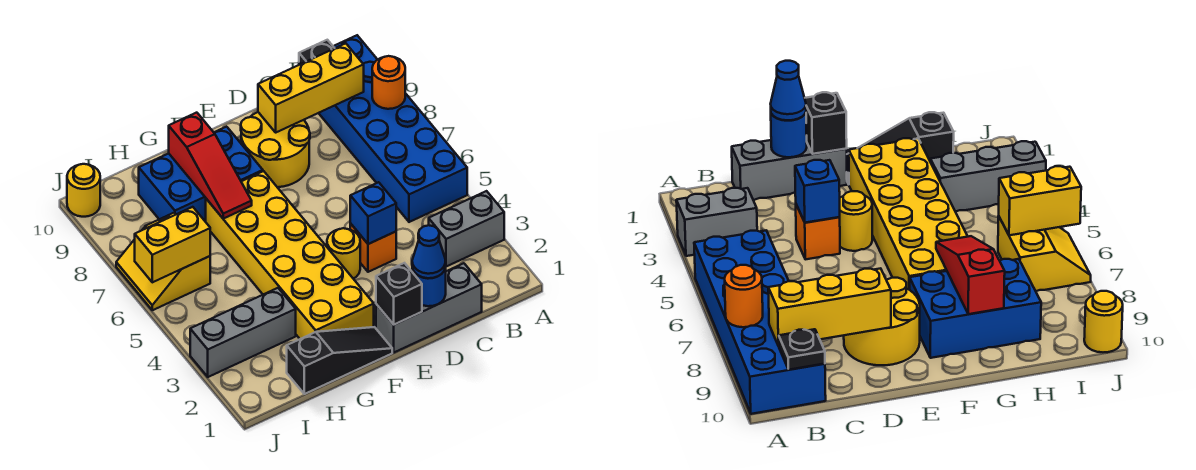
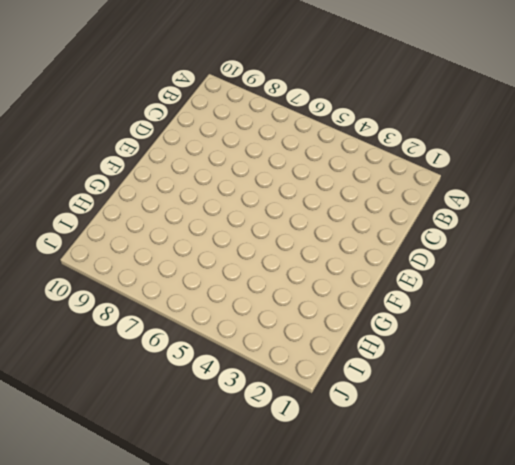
none -> grey brick A3:B3 level 1
none -> blue brick A5:B10 level 1
none -> grey brick C1:E1 level 1

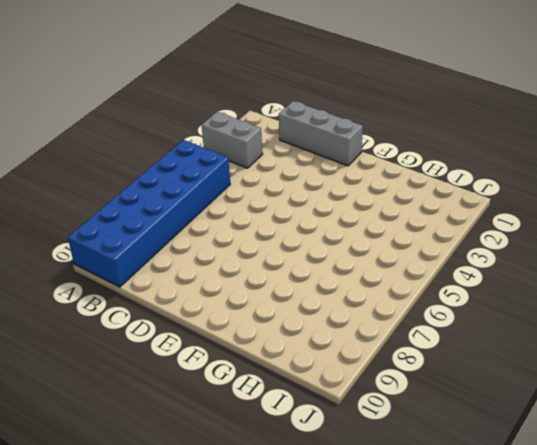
none -> orange brick D4 level 1
none -> yellow round brick D8:E9 level 1
none -> yellow round brick E4 level 1

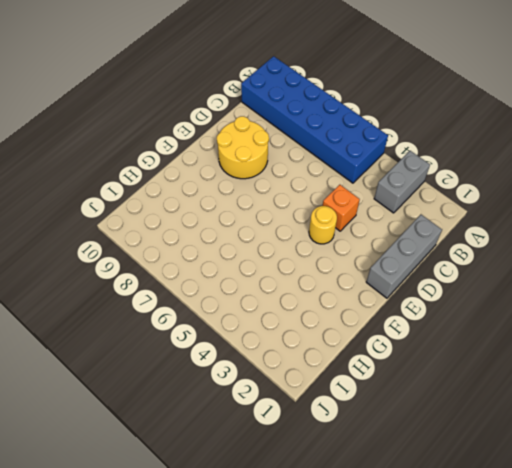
none -> black slope F1:H1 level 1 top H
none -> yellow brick F2:G7 level 1
none -> blue brick F8:H9 level 1

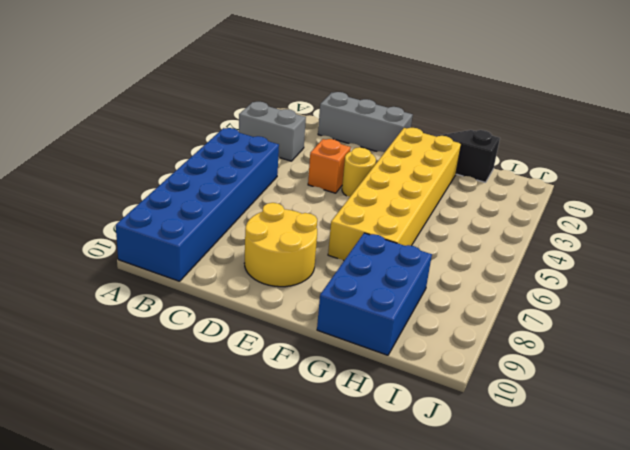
blue brick G8:H10 level 1 -> blue brick F8:H9 level 1
none -> grey brick H3:J3 level 1
none -> yellow slope I6:J7 level 1 top I
none -> yellow round brick J10 level 1

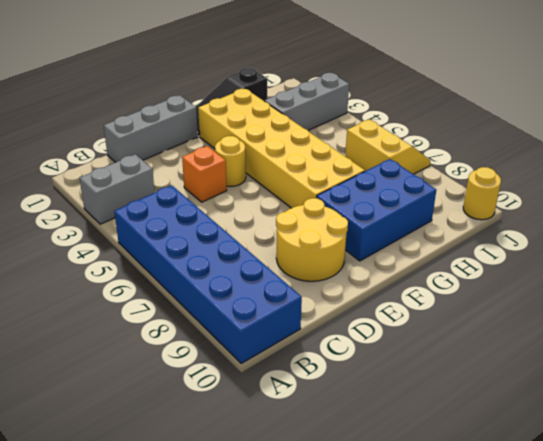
none -> orange round brick A8 level 2
none -> yellow brick B9:D9 level 2
none -> black plate B10 level 2

